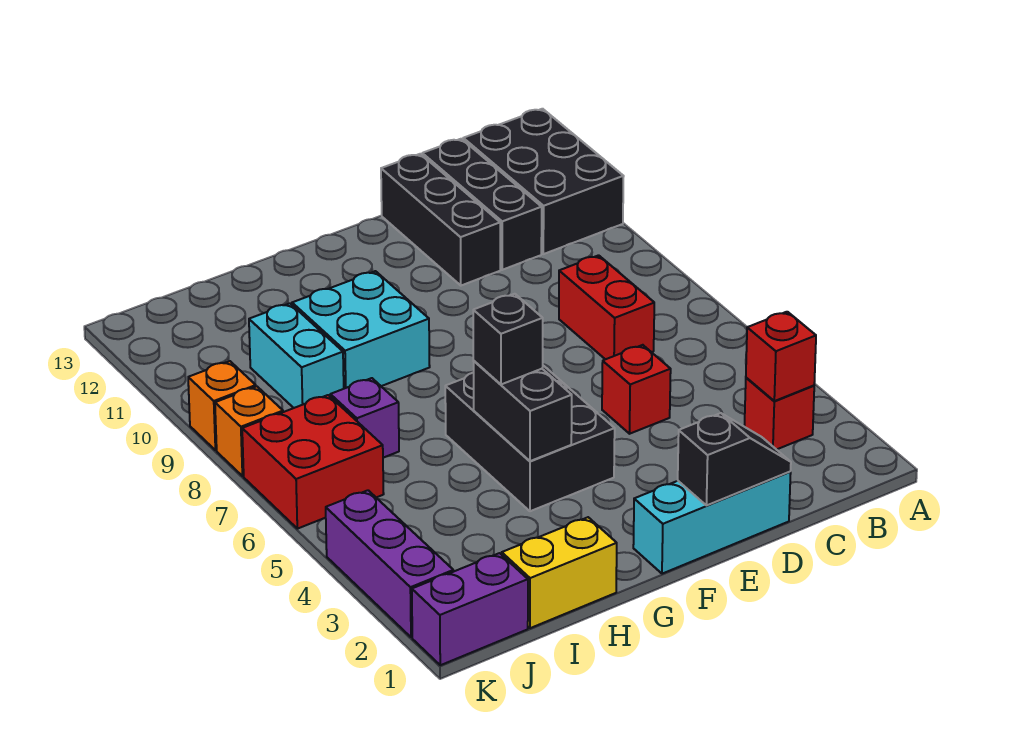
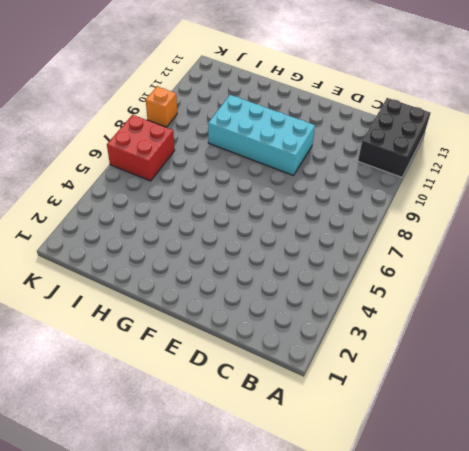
cyan brick E9:H10 level 1 -> cyan brick G9:H10 level 1
none -> red brick B3 level 1
none -> red brick C7:C8 level 1
none -> black brick C11:C13 level 1

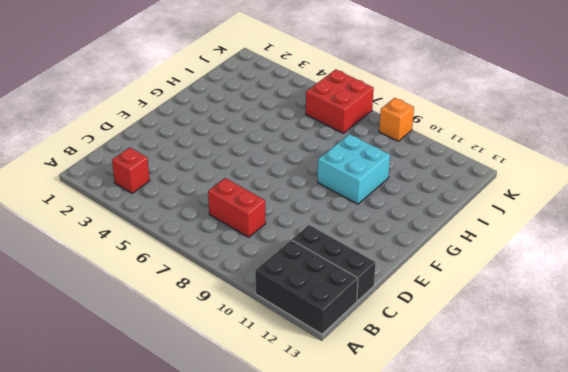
none -> cyan brick D1:F1 level 1
none -> red brick D5 level 1
none -> black brick D11:D13 level 1

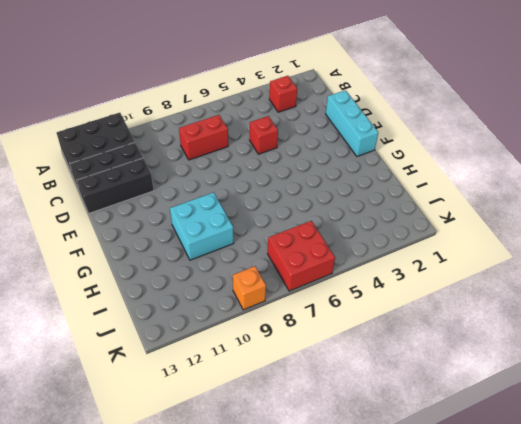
none -> black brick F4:G6 level 1
none -> yellow brick H1:I1 level 1
none -> purple brick I7 level 1

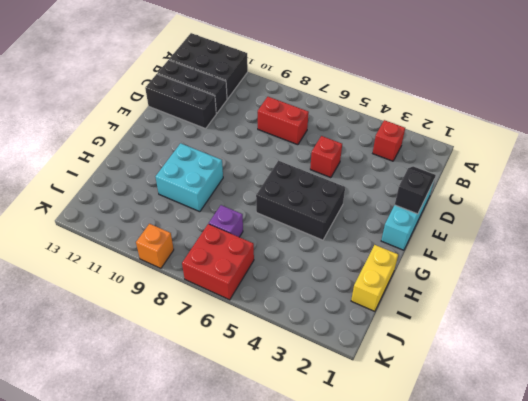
none -> cyan brick I9:I10 level 1
none -> purple brick J1:K1 level 1
none -> purple brick K2:K4 level 1

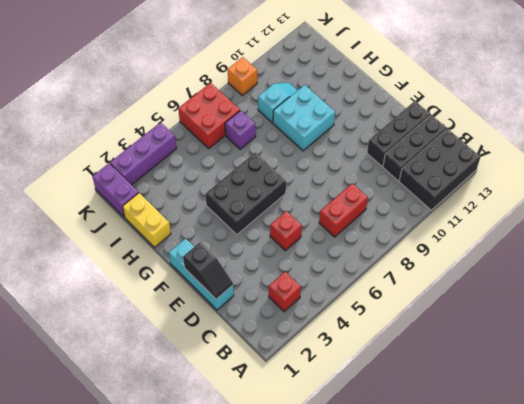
cyan slope I9:I10 level 1 top 9 -> cyan brick I9:I10 level 1
none -> orange brick K8 level 1
none -> red brick B3 level 2
none -> black brick G4:G5 level 2

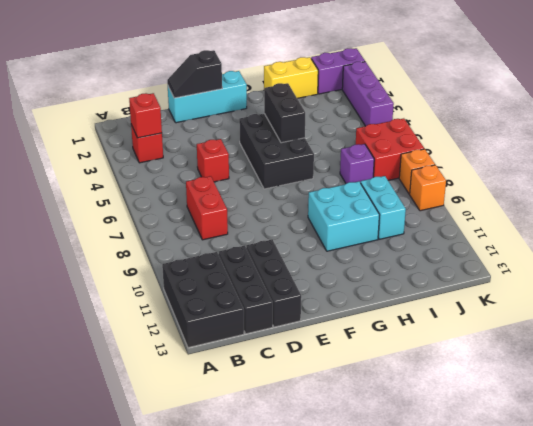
none -> black brick G5 level 3

